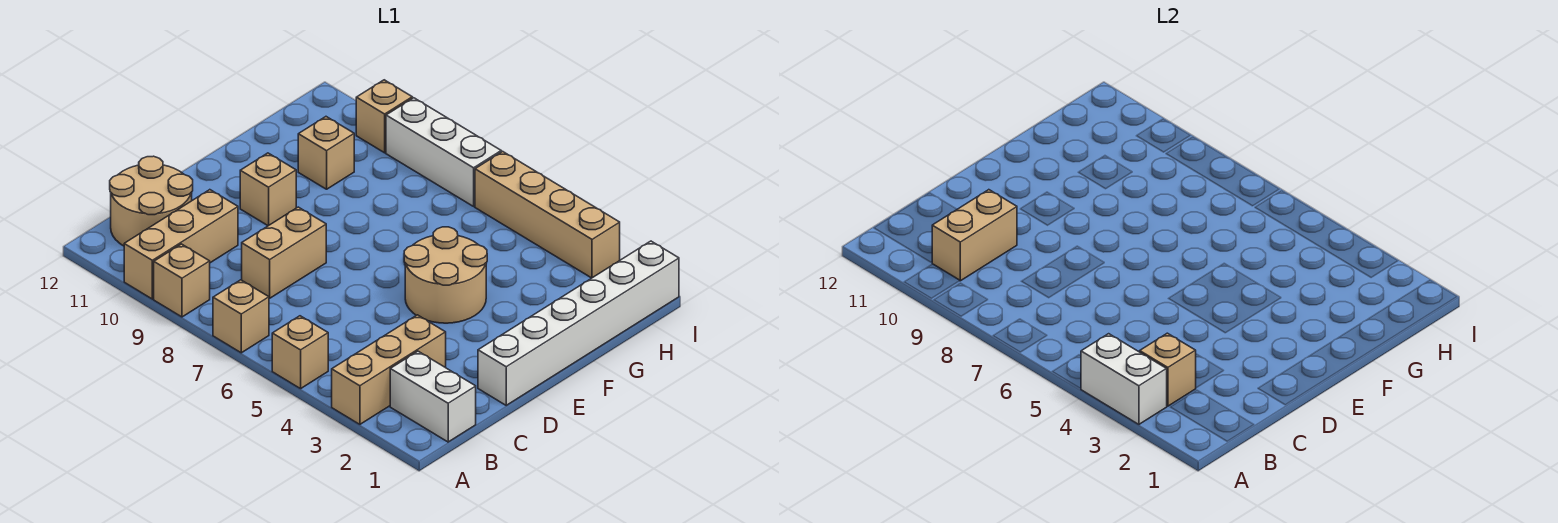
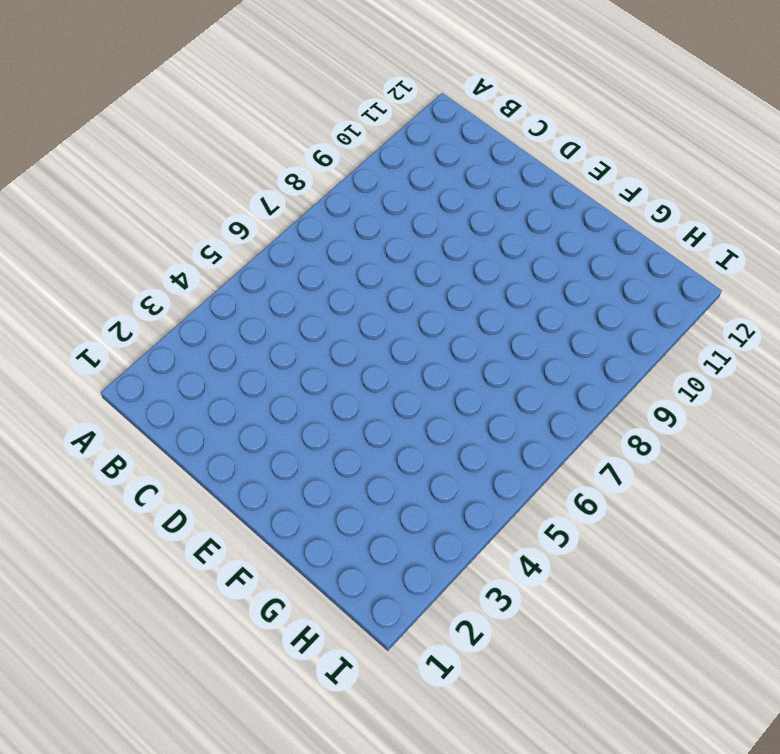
none -> tan brick A3:C3 level 1
none -> tan brick A5 level 1
none -> tan brick A7 level 1

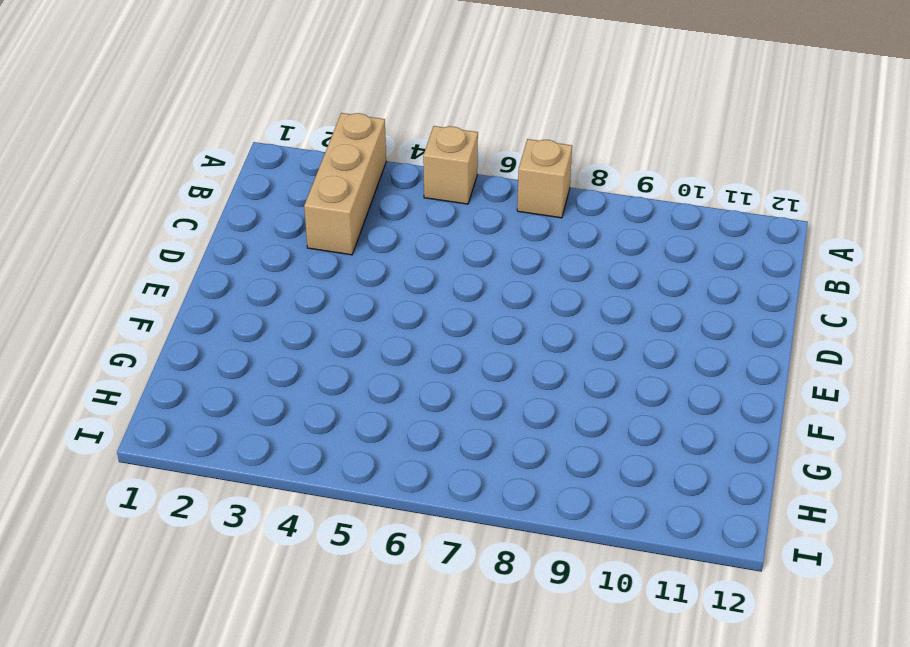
none -> tan brick A9 level 1
none -> tan brick A10:C10 level 1
none -> white brick B1:B2 level 1

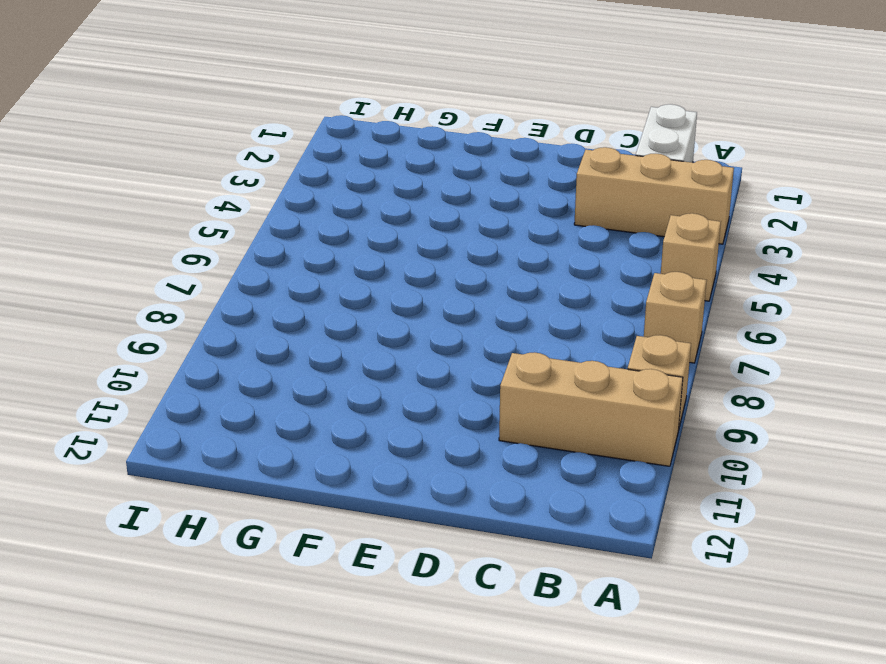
none -> tan round brick B11:C12 level 1
none -> tan brick C8:D8 level 1
none -> white brick D1:I1 level 1

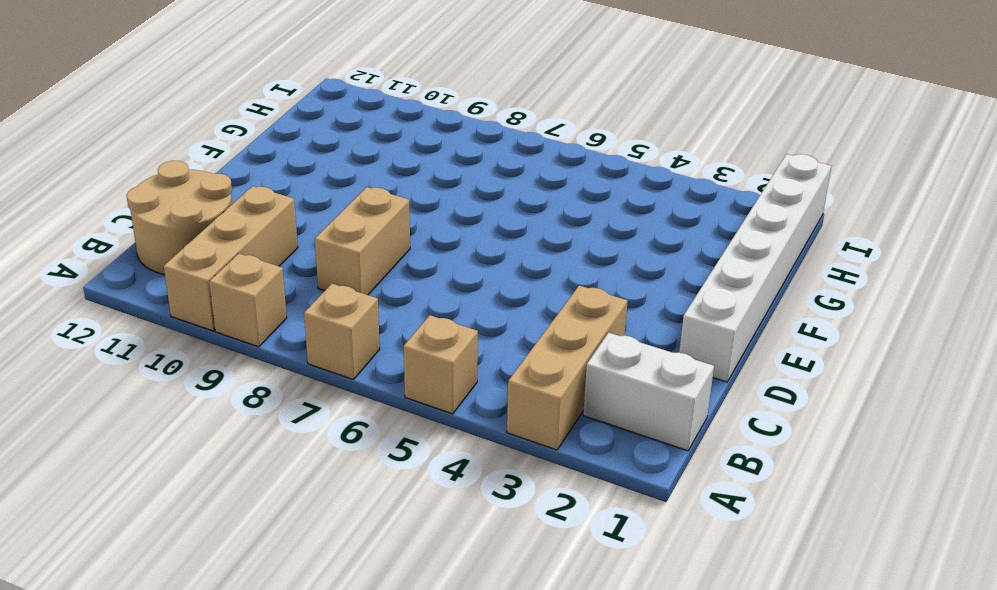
none -> tan round brick E4:F5 level 1
none -> tan brick E10 level 1
none -> tan brick G10 level 1

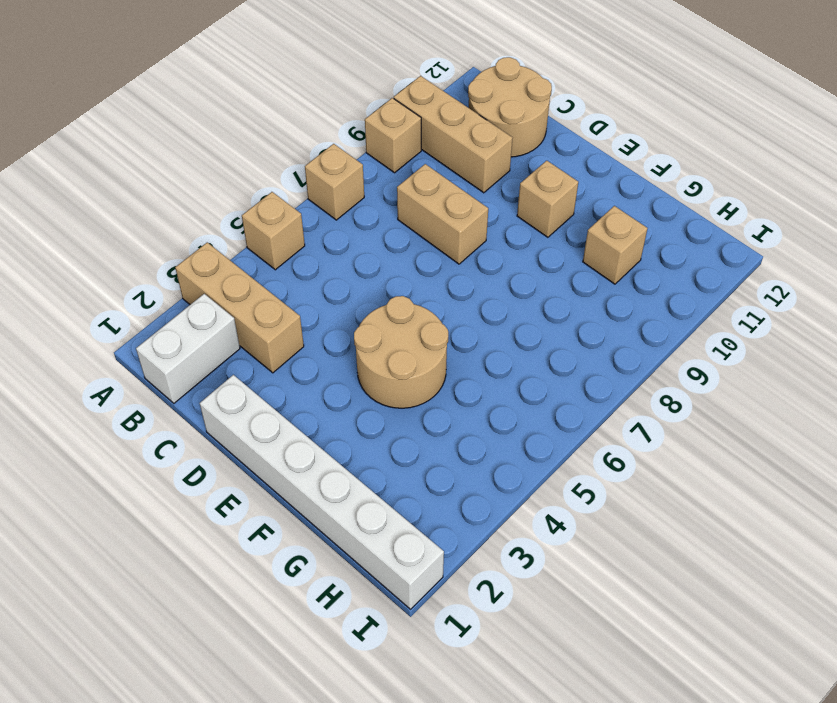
none -> tan brick I3:I6 level 1
none -> white brick I7:I9 level 1
none -> tan brick I10 level 1

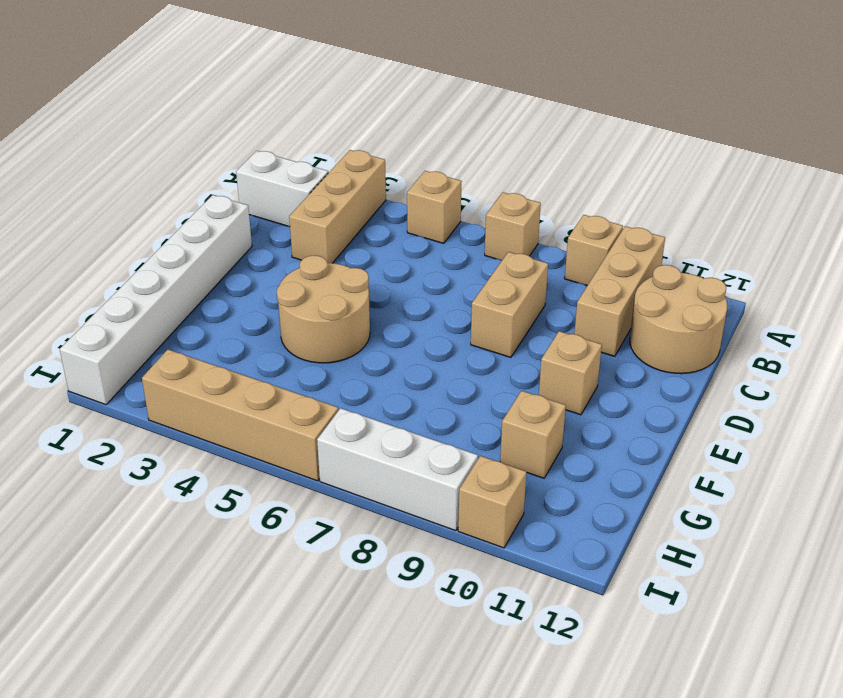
none -> white brick A3:A4 level 2
none -> tan brick B3 level 2
none -> tan brick B10:C10 level 2

